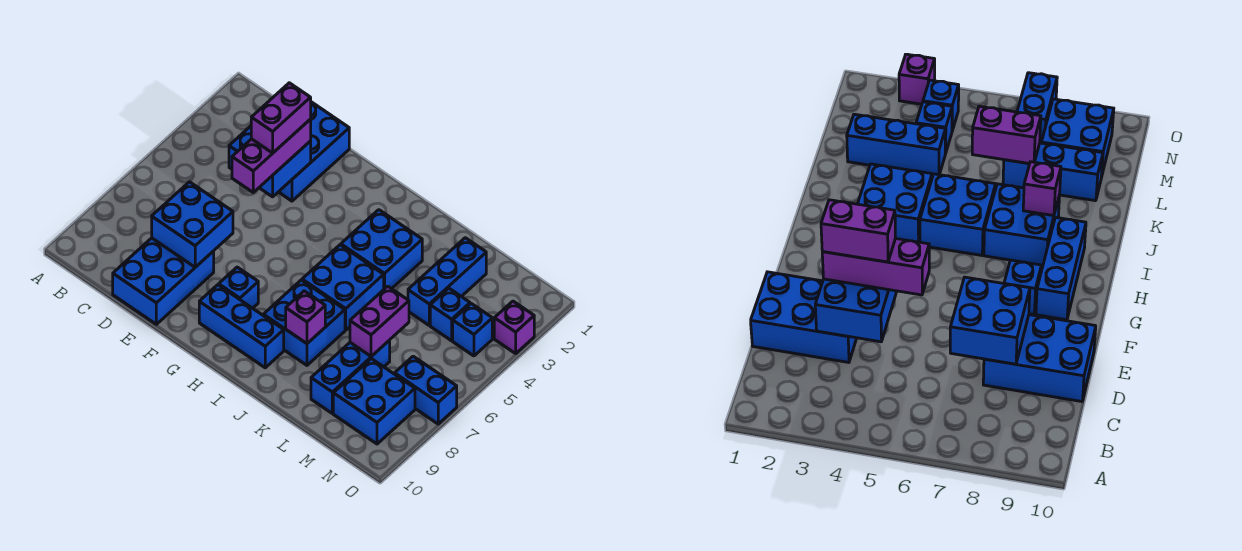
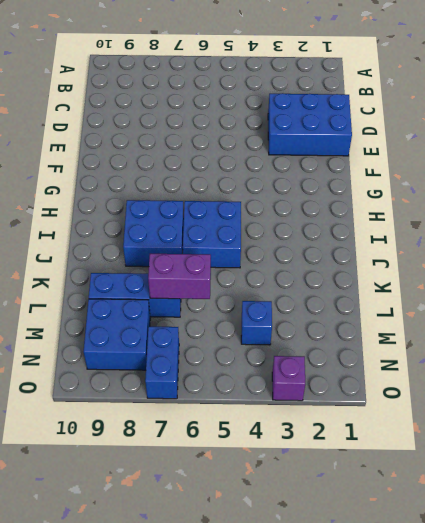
none -> blue brick D8:E10 level 1
none -> blue brick G8 level 1
none -> blue brick G9:I9 level 1

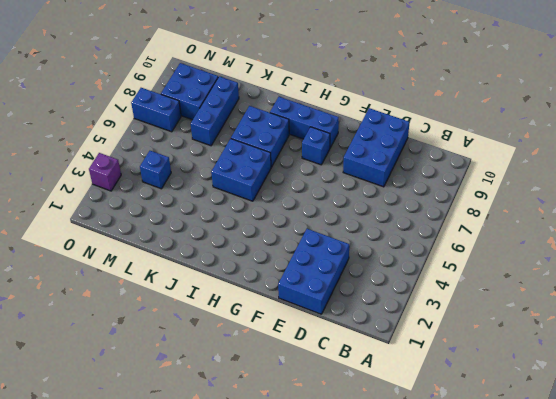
none -> blue brick I3:J4 level 1
none -> blue brick L2:L4 level 1
none -> blue brick N4 level 1

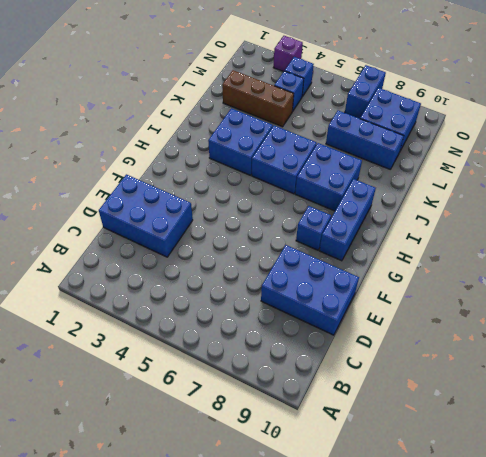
brown brick L2:L4 level 1 -> blue brick L2:L4 level 1
none -> blue brick D3:E4 level 2
none -> blue brick D7:E8 level 2
none -> purple brick J8 level 2

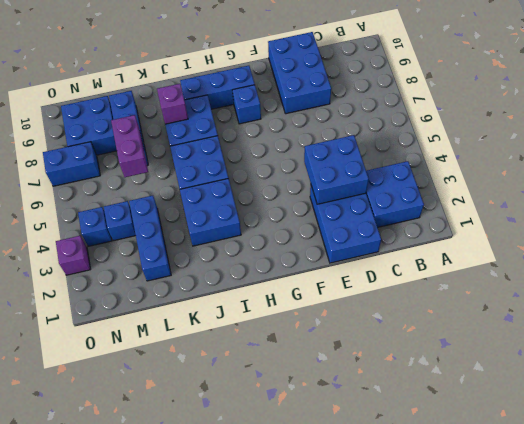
blue brick B2:C3 level 1 -> blue brick D7:E8 level 2
none -> purple brick E3:E5 level 3
none -> purple brick E3:E4 level 4

